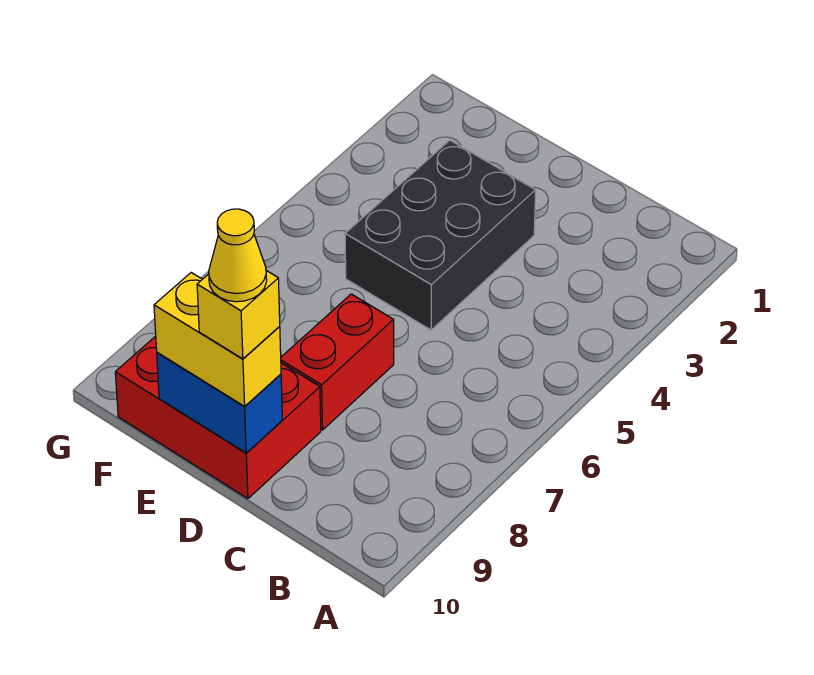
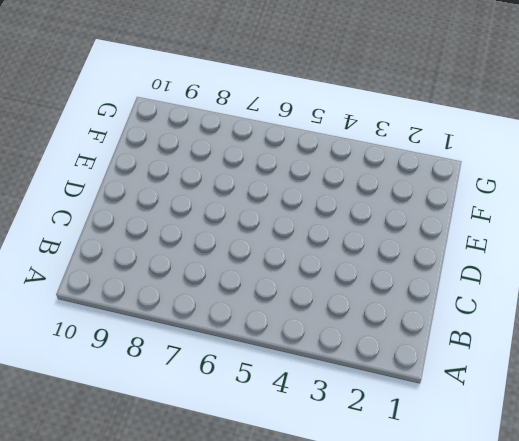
none -> black brick D3:E5 level 1
none -> red brick D7:D8 level 1

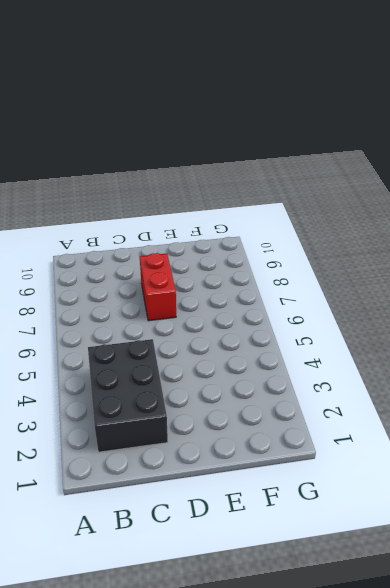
black brick B2:C4 level 1 -> black brick D3:E5 level 1
none -> red brick D9:F10 level 1
none -> blue brick D10:E10 level 2

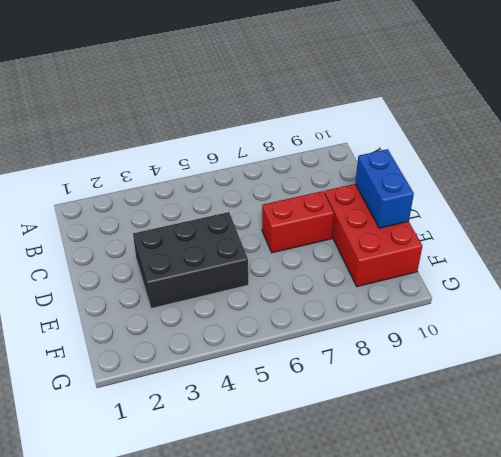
none -> yellow brick D10:E10 level 3
none -> yellow brick D10 level 4

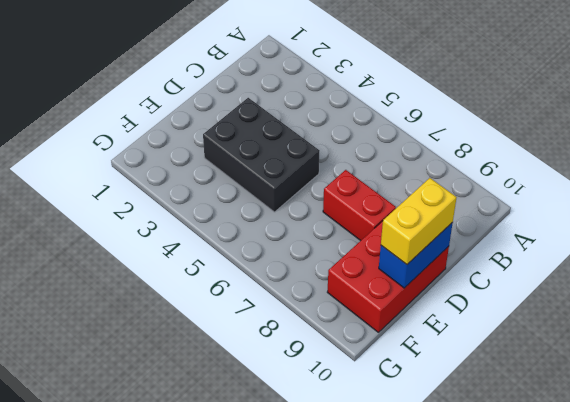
none -> yellow brick D10 level 4
none -> yellow cone D10 level 5

